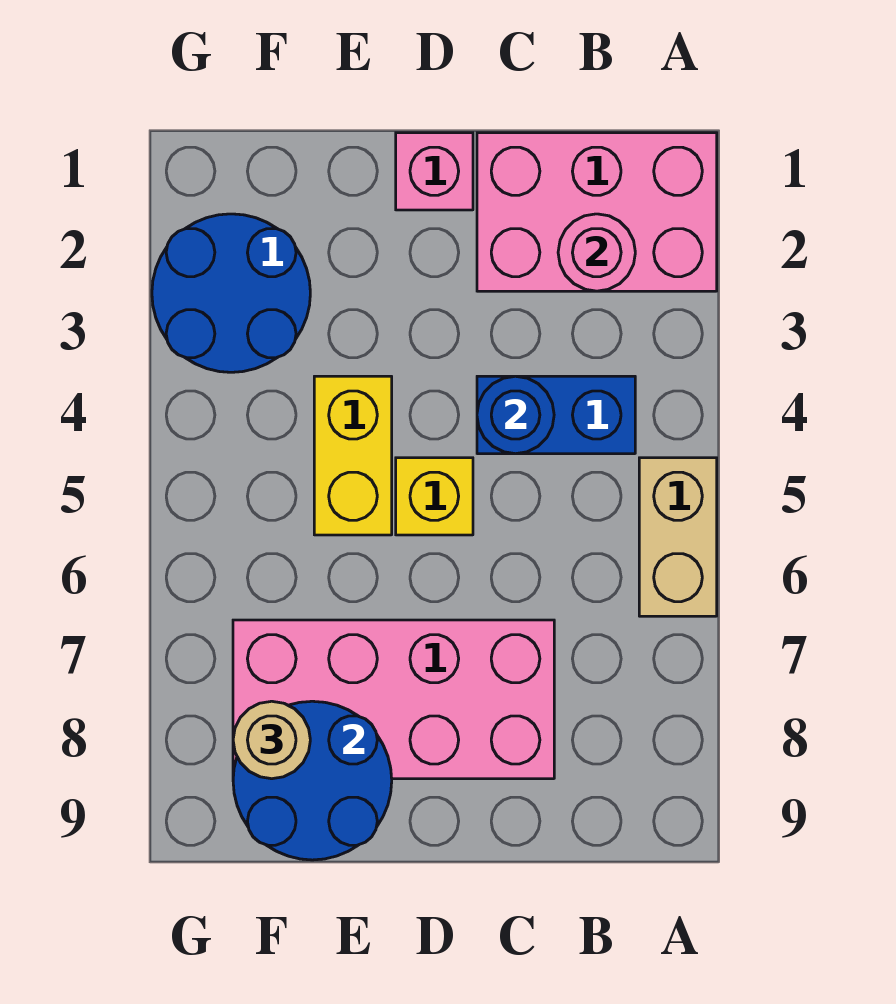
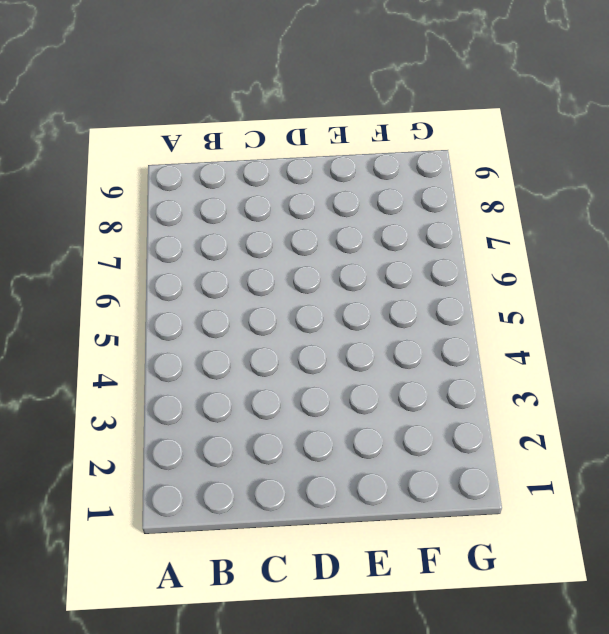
none -> pink brick A1:C2 level 1
none -> tan brick A5:A6 level 1
none -> blue brick B4:C4 level 1

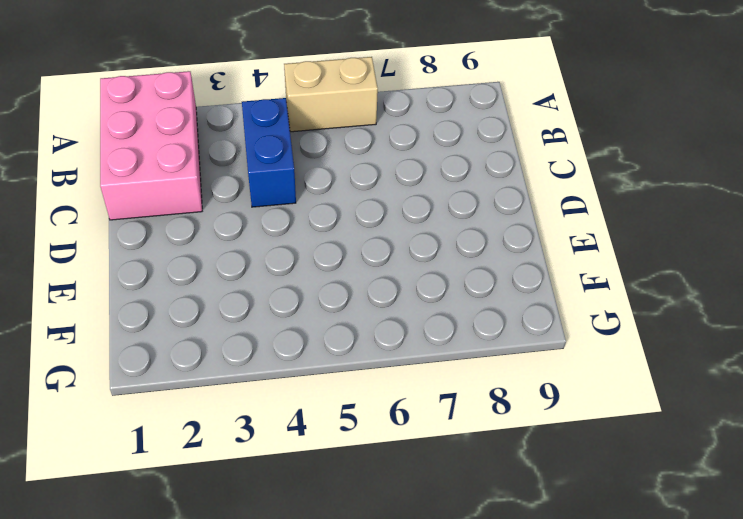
none -> pink brick C7:F8 level 1
none -> pink brick D1 level 1
none -> yellow brick D5 level 1

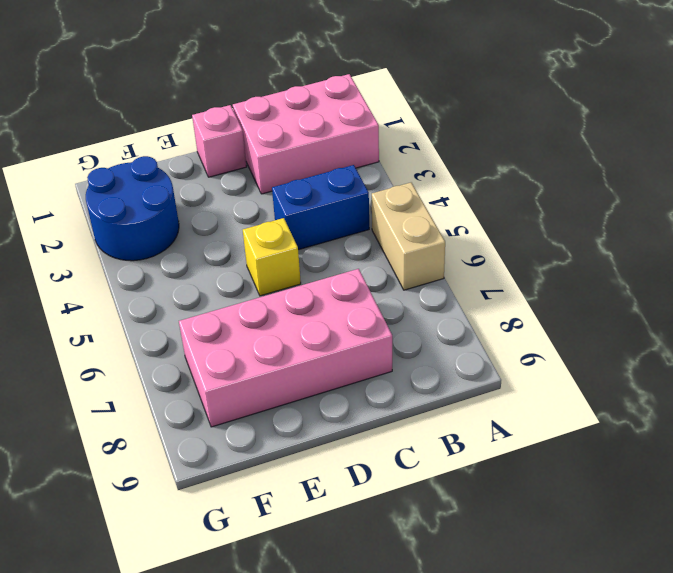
none -> yellow brick E4:E5 level 1
none -> pink round brick B2 level 2
none -> blue round brick C4 level 2

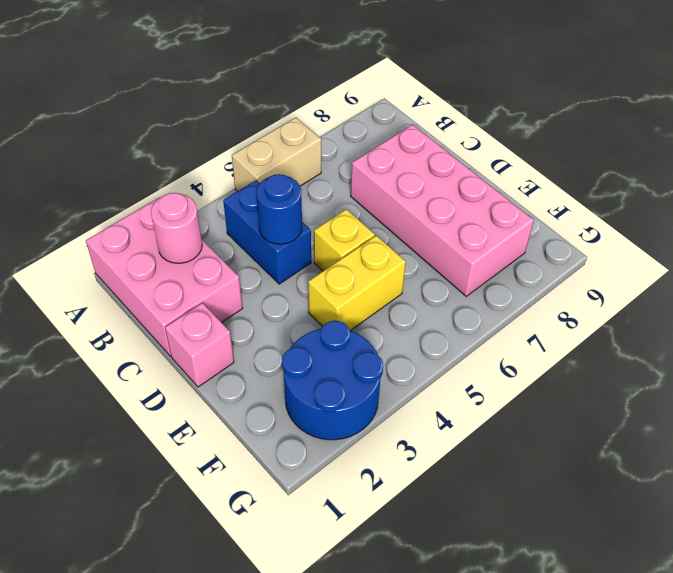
none -> blue round brick E8:F9 level 2
none -> tan round brick F8 level 3

